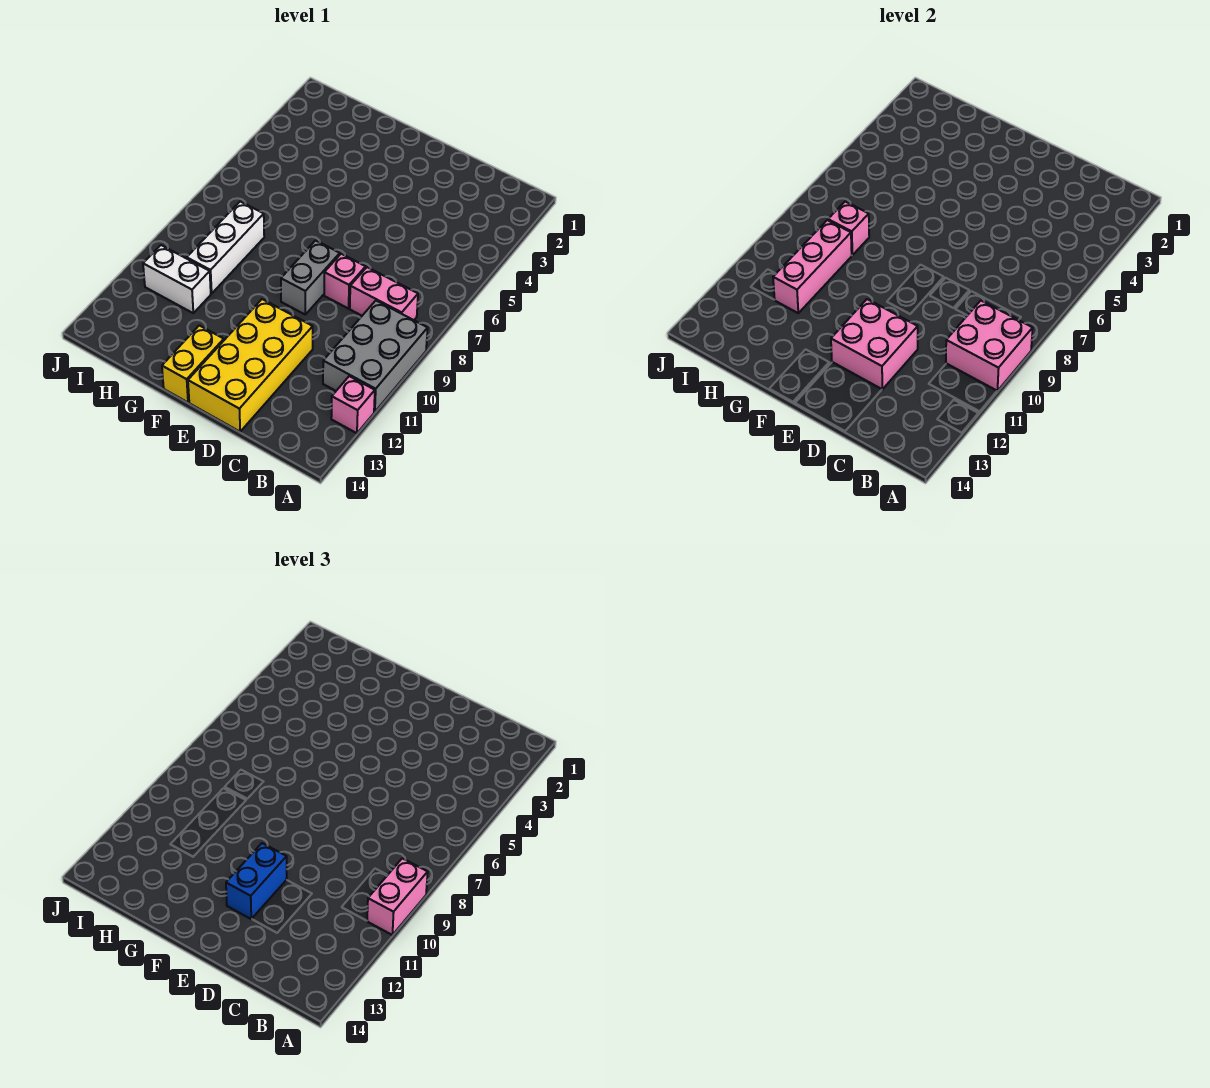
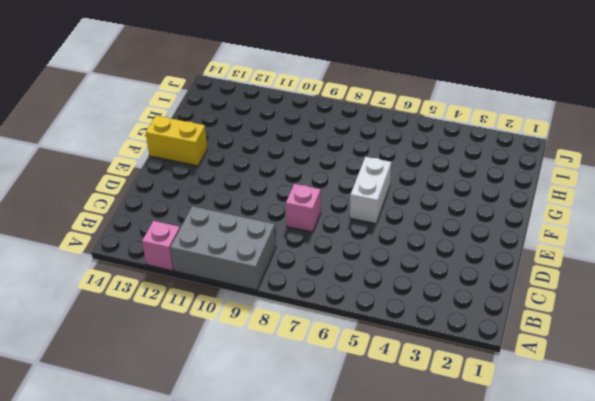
white brick E6:F6 level 1 -> white brick H11:I11 level 1
none -> pink brick B8:C8 level 1
none -> yellow brick D11:E14 level 1
none -> grey brick E8:E9 level 1

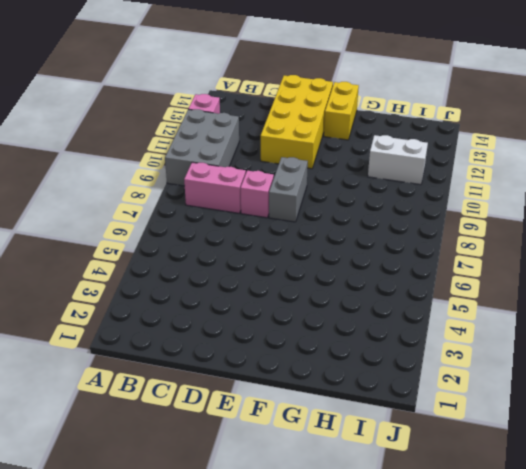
none -> white brick H8:H10 level 1
none -> pink brick A9:B10 level 2
none -> pink brick D11:E12 level 2

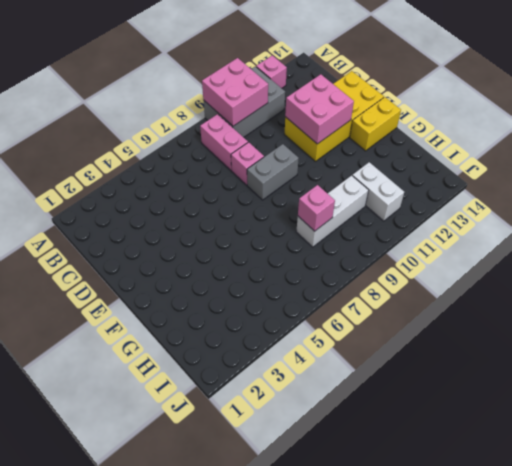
none -> pink brick H9:H11 level 2
none -> pink brick A9:A10 level 3
none -> blue brick E11:E12 level 3

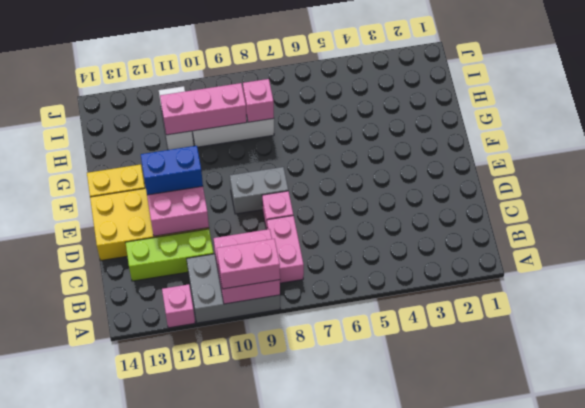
lime brick C11:C13 level 1 -> none

